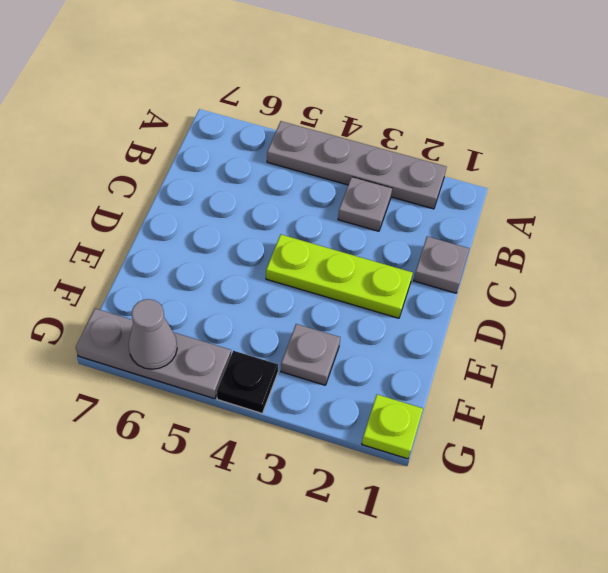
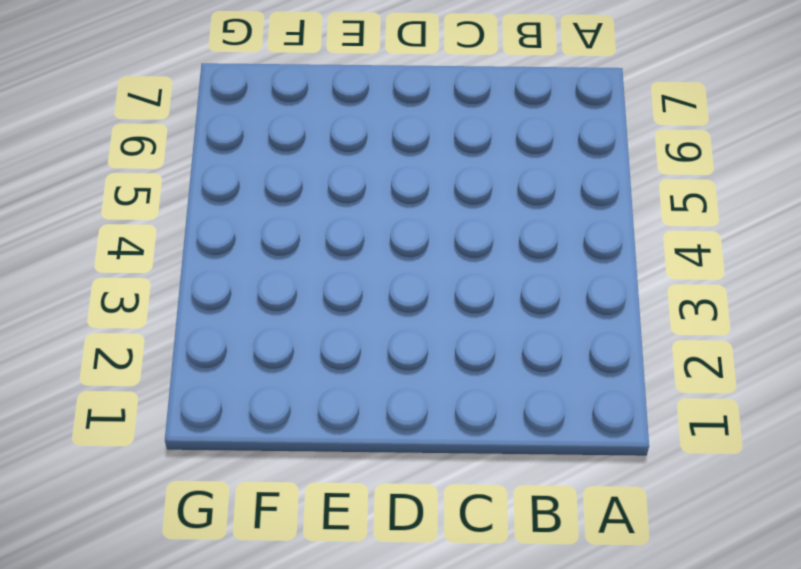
none -> grey plate A2:A5 level 1
none -> grey plate B3 level 1

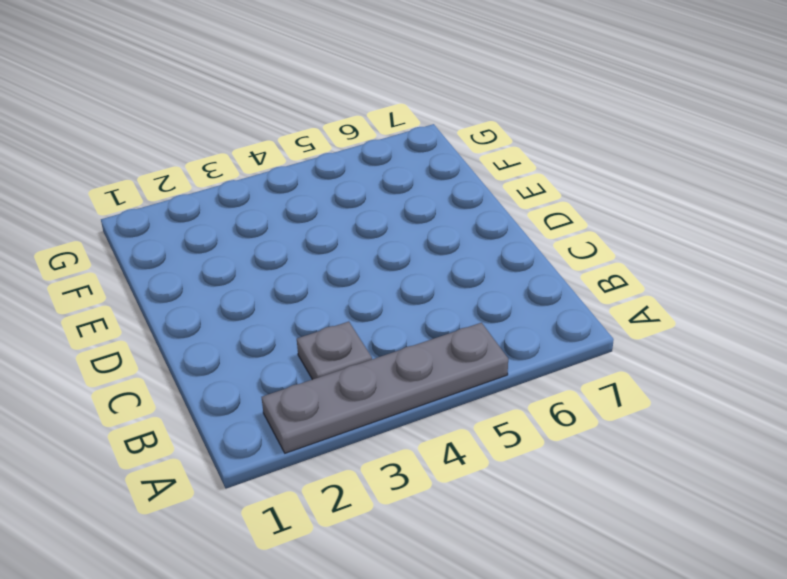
none -> grey plate C1 level 1
none -> lime plate D2:D4 level 1

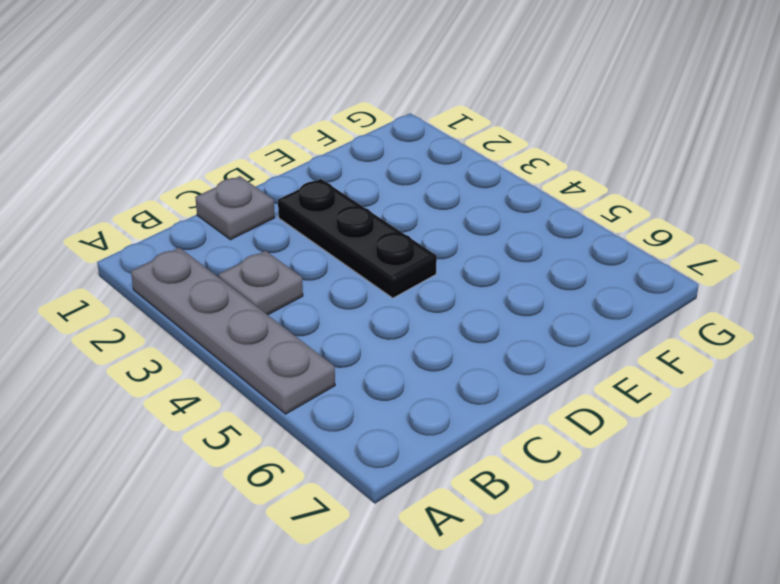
black plate D2:D4 level 1 -> lime plate D2:D4 level 1
none -> grey plate F3 level 1
none -> lime plate G1 level 1

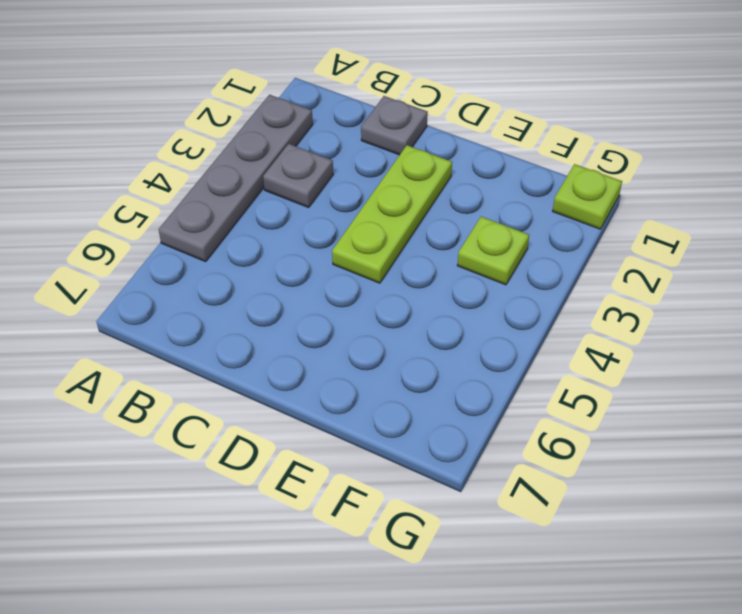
lime plate F3 level 1 -> grey plate F3 level 1
none -> black plate G4 level 1
none -> grey plate G5:G7 level 1

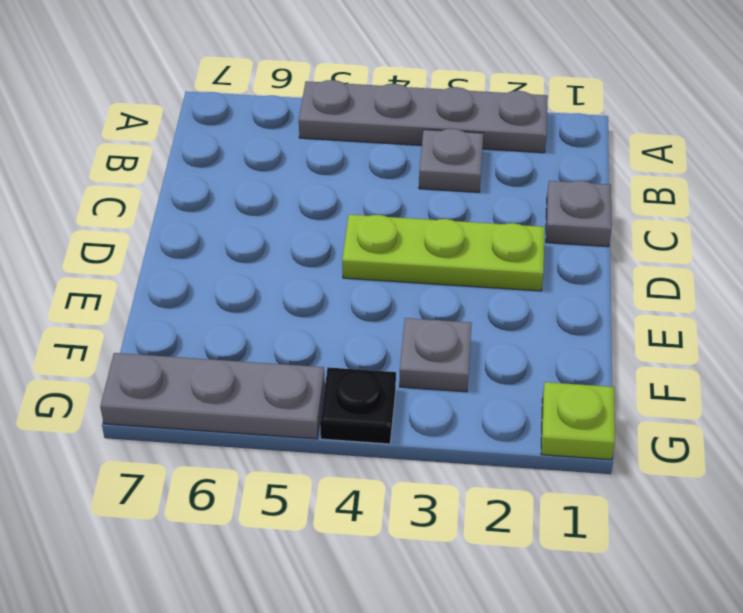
none -> grey cone G6 level 2

